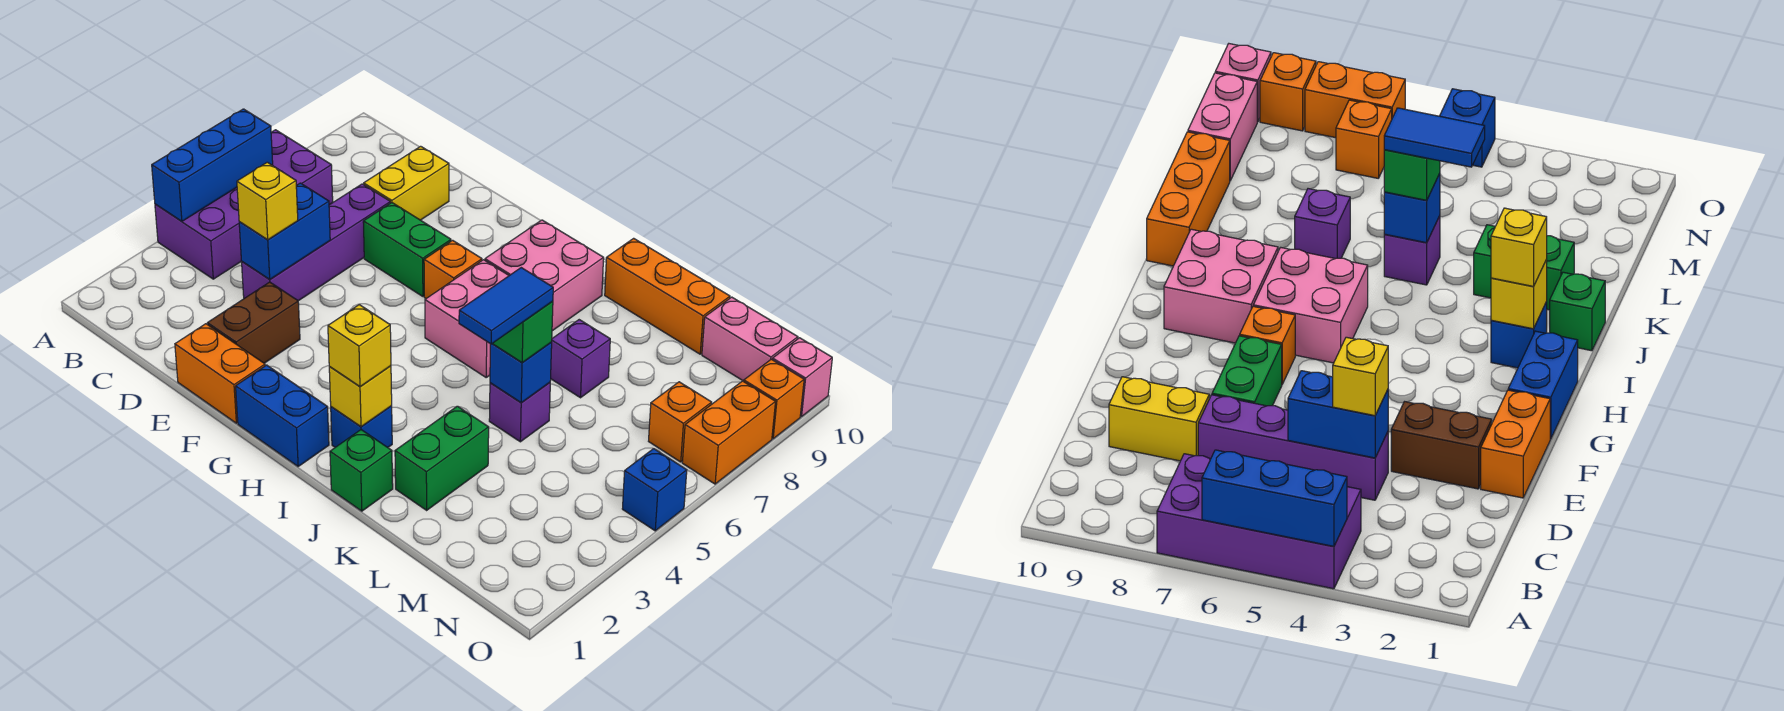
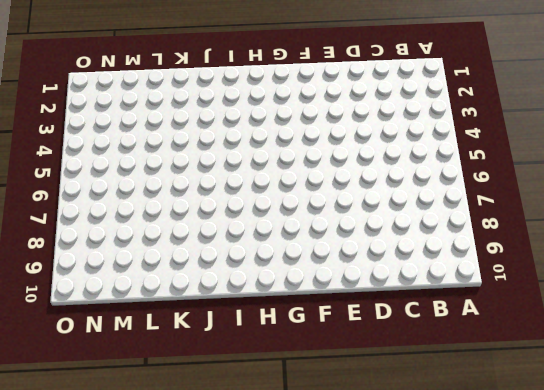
none -> purple brick A4:B7 level 1
none -> purple brick D4:D7 level 1
none -> yellow brick D8:D9 level 1
none -> orange brick E1:F1 level 1

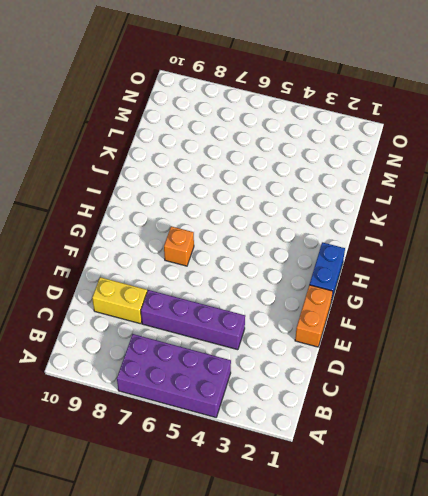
none -> brown brick E2:E3 level 1
none -> green brick E7:F7 level 1
none -> pink brick H6:I7 level 1
none -> pink brick H8:I9 level 1

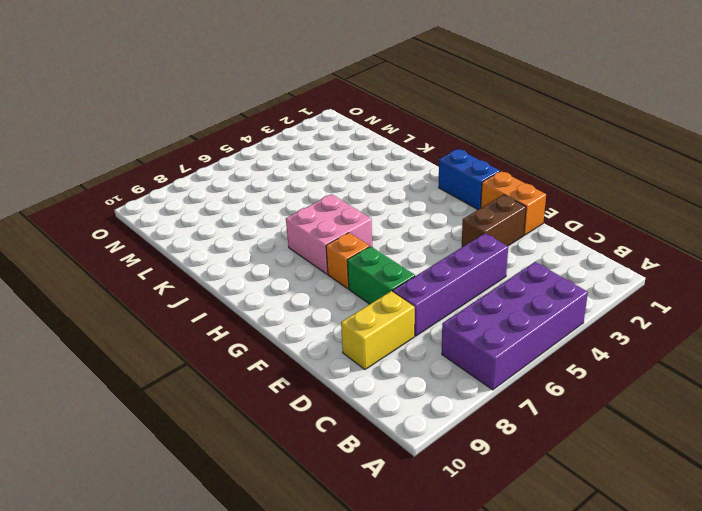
none -> pink brick H8:I9 level 1
none -> blue brick I2 level 1
none -> green brick J1 level 1
none -> orange brick J10:L10 level 1

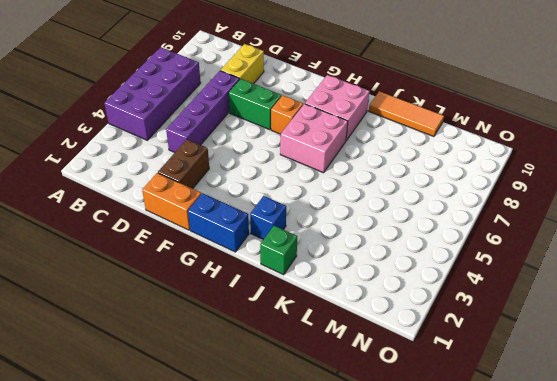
orange tile J10:L10 level 1 -> orange brick J10:L10 level 1
none -> green brick K2:K3 level 1
none -> purple brick K5 level 1
none -> purple brick K7 level 1
none -> pink brick M10:N10 level 1

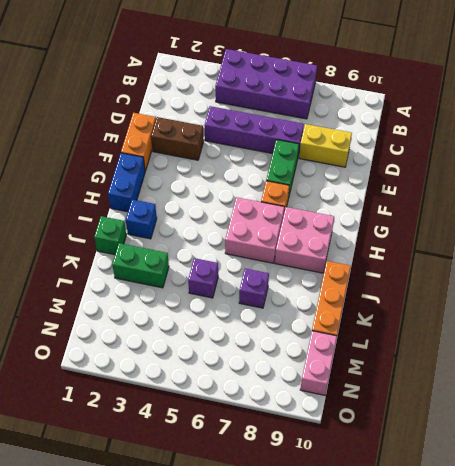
none -> orange brick N7 level 1
none -> blue brick O5 level 1
none -> orange brick O7:O8 level 1
none -> orange brick O9 level 1

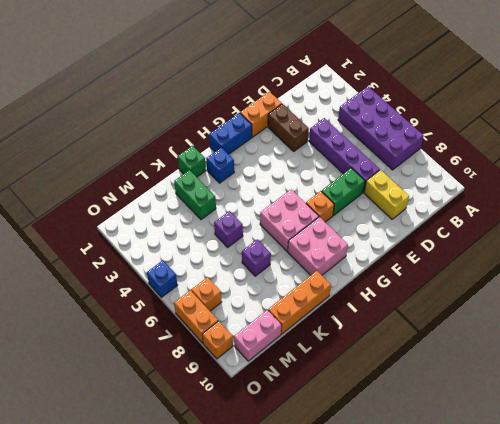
none -> pink brick O10 level 1
none -> blue brick A4:A6 level 2
none -> blue brick D4:D5 level 2
none -> yellow brick I2 level 2

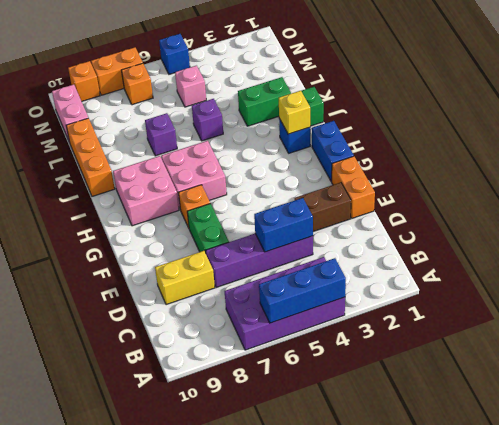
pink brick M5 level 1 -> pink brick O10 level 1
none -> blue brick K5 level 2
none -> yellow brick D4 level 3
none -> yellow brick I2 level 3
none -> green brick K5 level 3

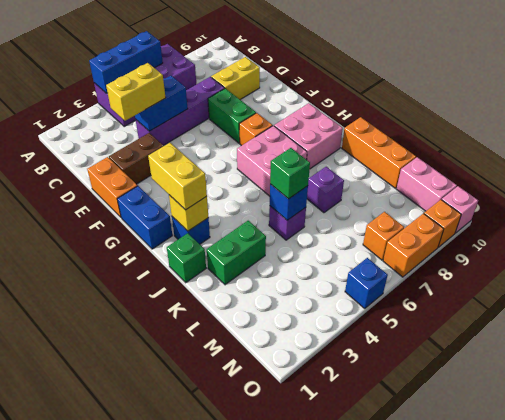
yellow brick D3:D4 level 3 -> yellow brick D4 level 3
yellow brick H2:I2 level 3 -> yellow brick I2 level 3
none -> blue tile K4:K5 level 4

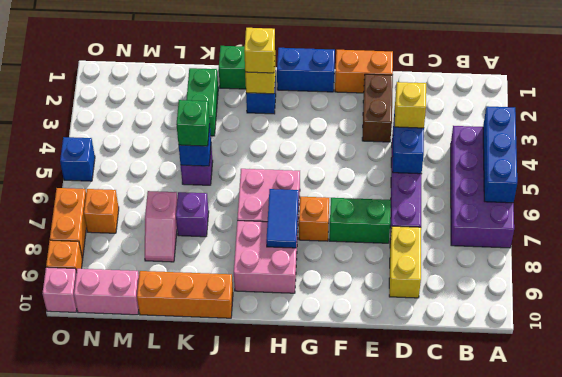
blue tile H7:H8 level 2 -> blue tile K4:K5 level 4
pink slope L7:L8 level 1 top 7 -> none

